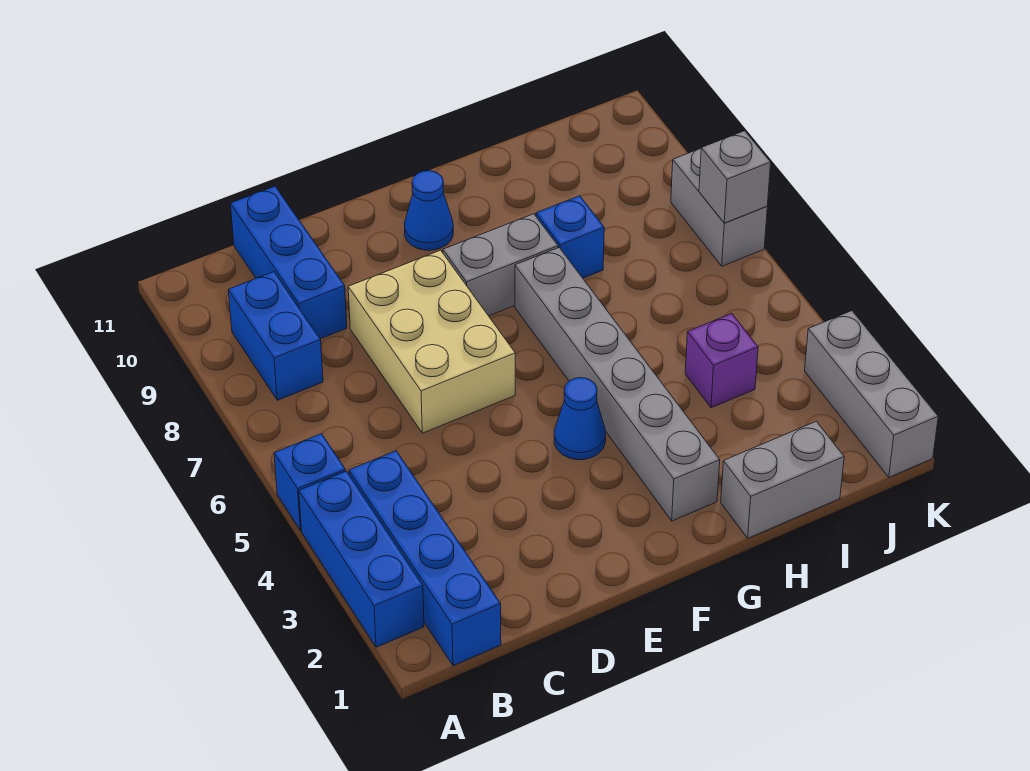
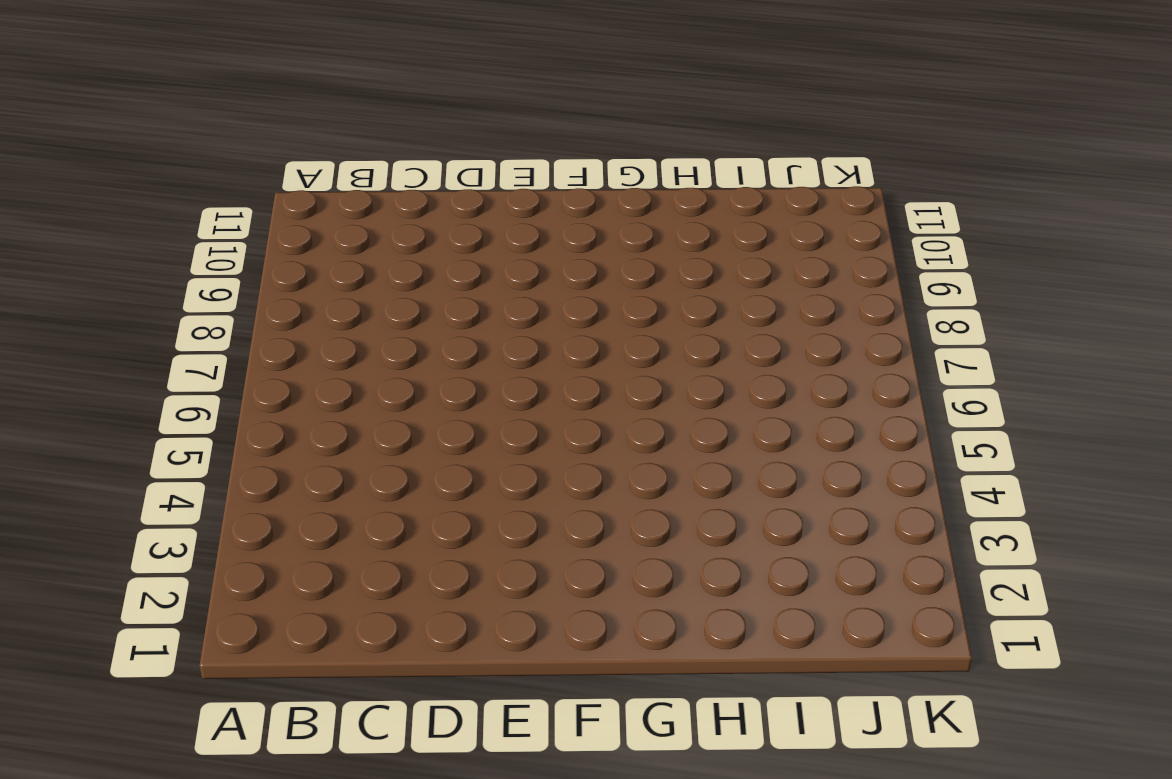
none -> blue brick A2:A4 level 1
none -> blue brick A5 level 1
none -> blue brick B1:B4 level 1

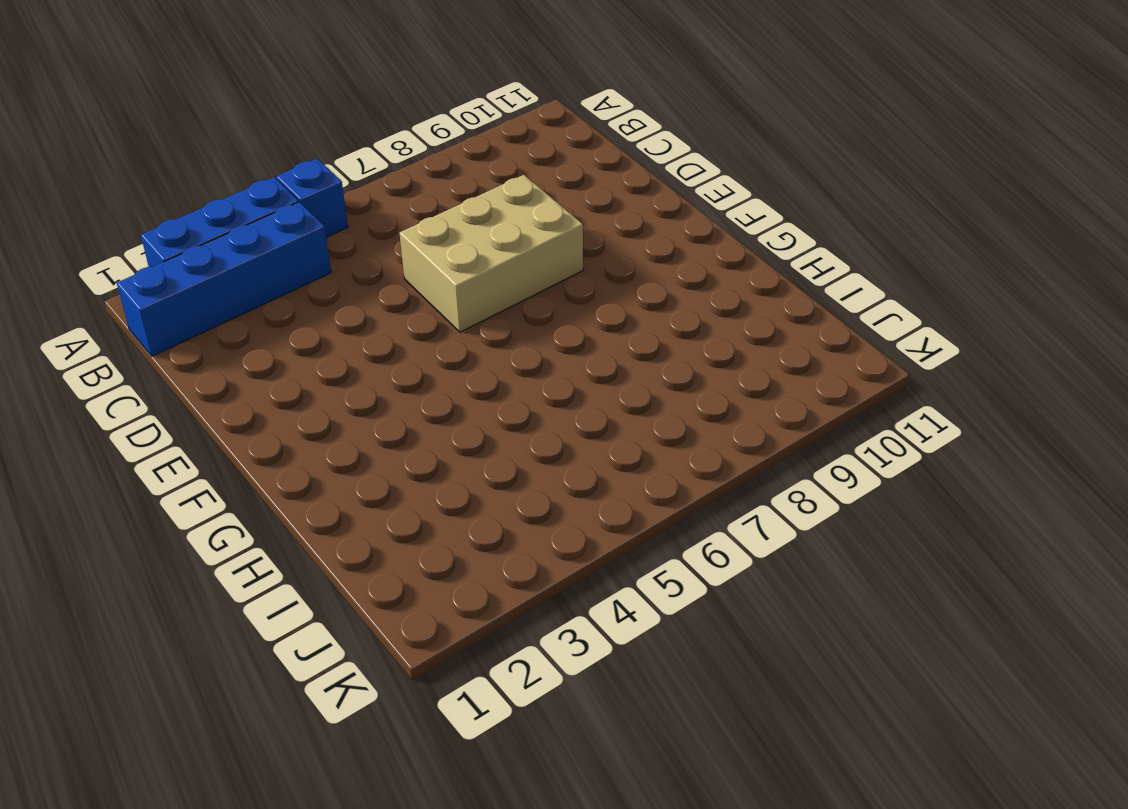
none -> blue brick B8:B9 level 1
none -> blue brick C9:C11 level 1
none -> blue cone F4 level 1

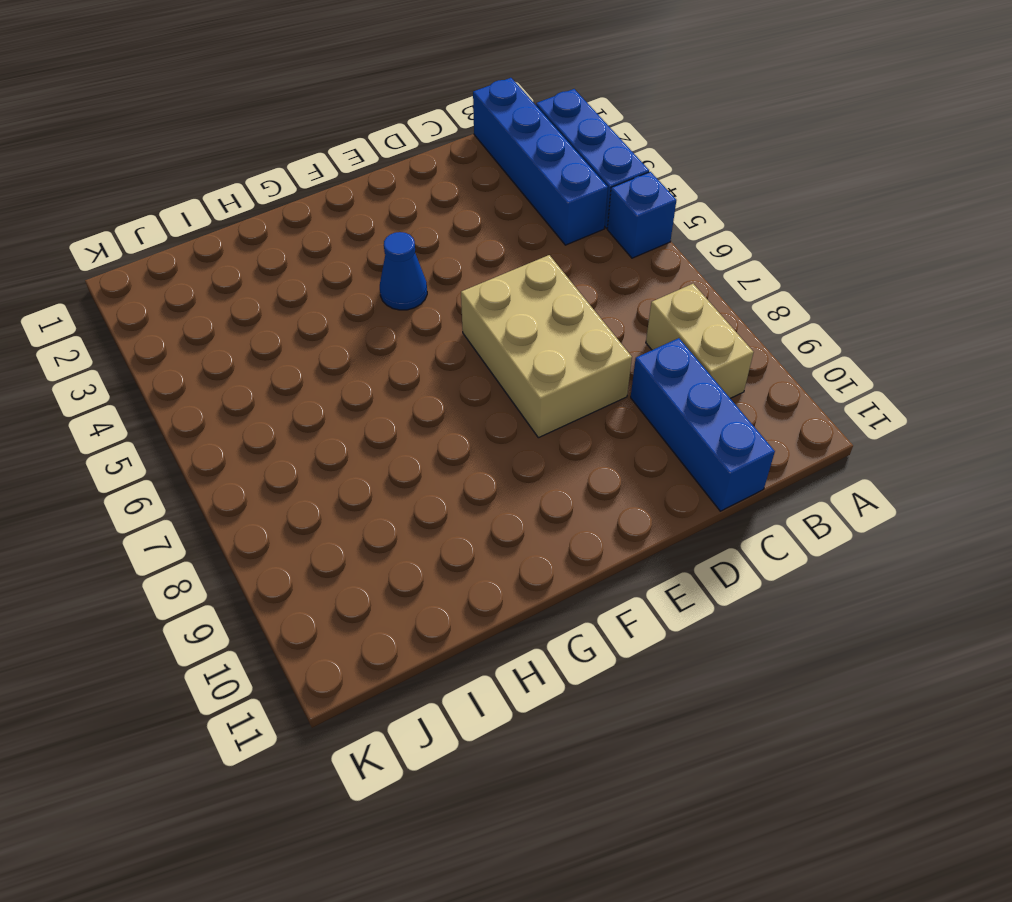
tan brick B8:B9 level 1 -> blue brick B8:B9 level 1
none -> grey brick F8:G8 level 1
none -> blue cone F10 level 1
none -> grey brick G2:G7 level 1

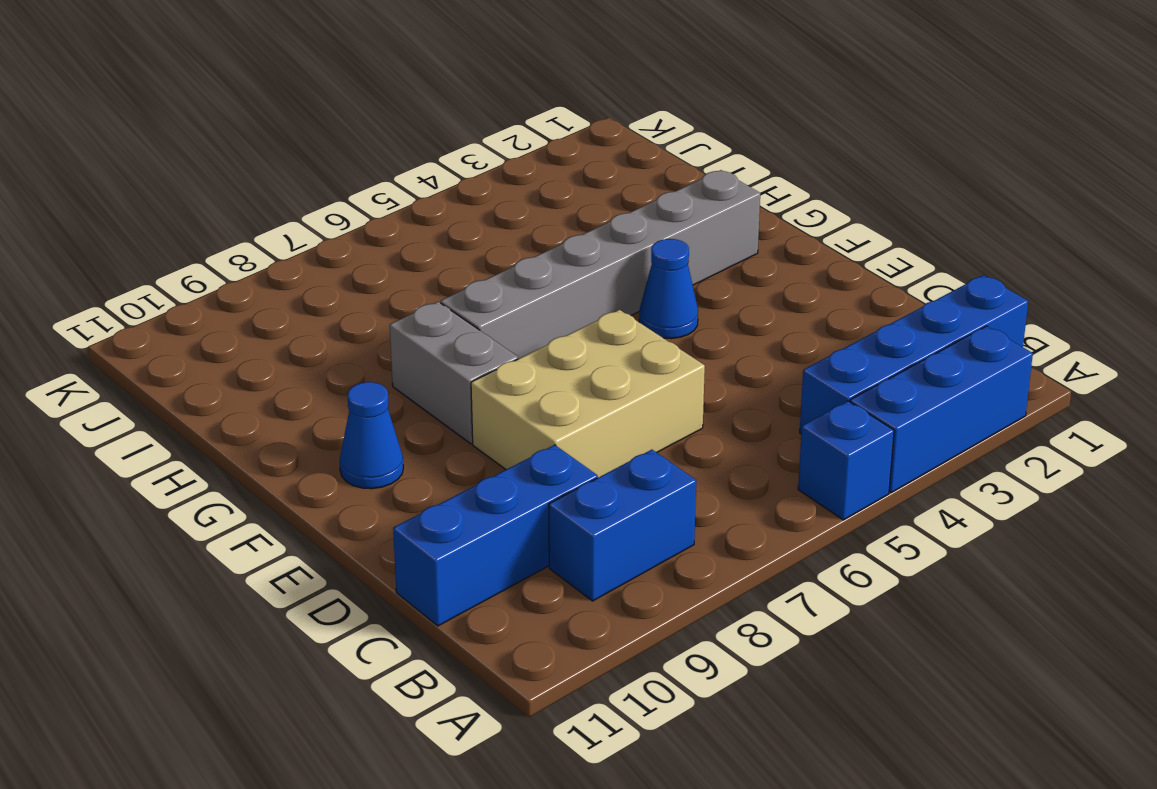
none -> grey brick H1:I1 level 1
none -> blue brick H8 level 1
none -> purple brick I4 level 1

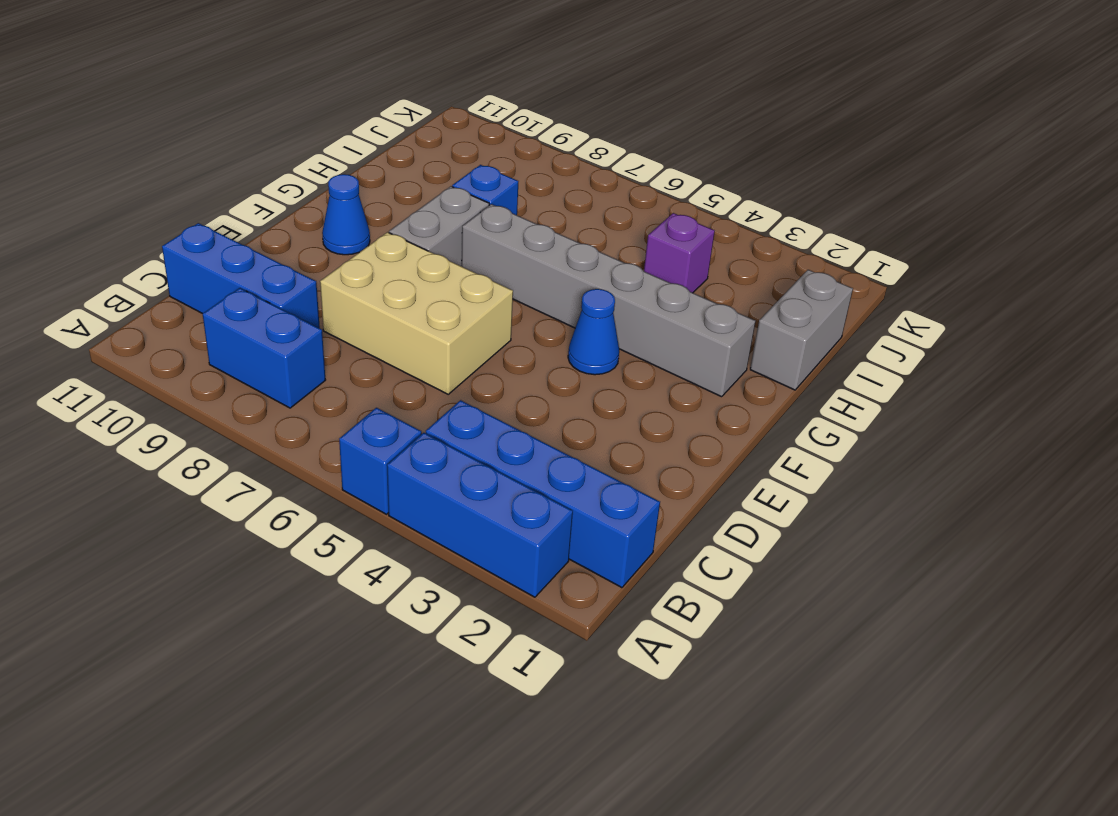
none -> grey brick K1:K3 level 1
none -> grey brick K7:K8 level 1
none -> grey brick K7 level 2

